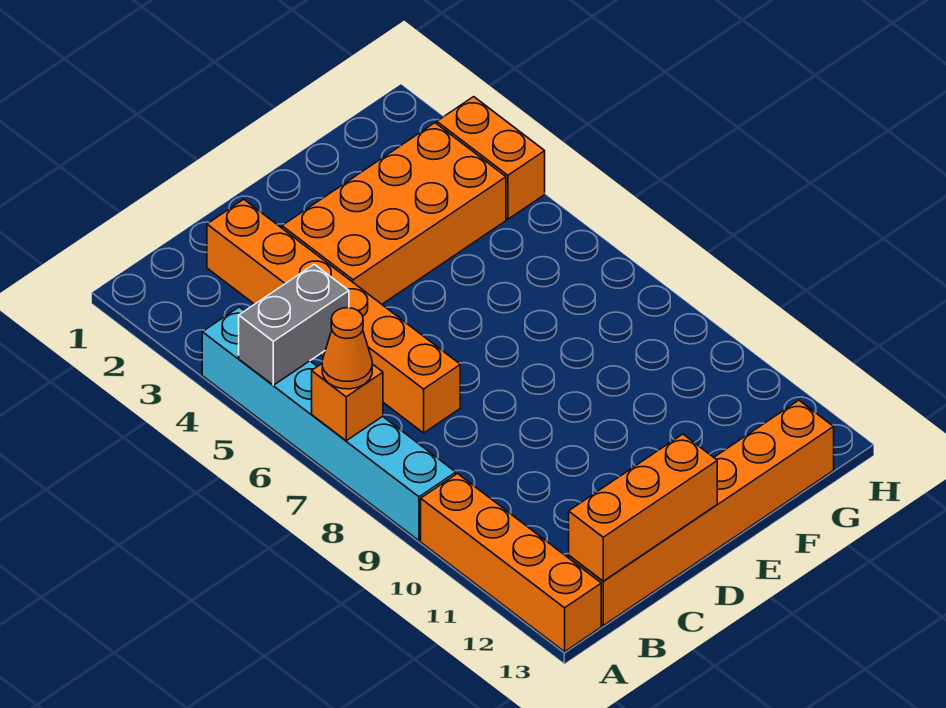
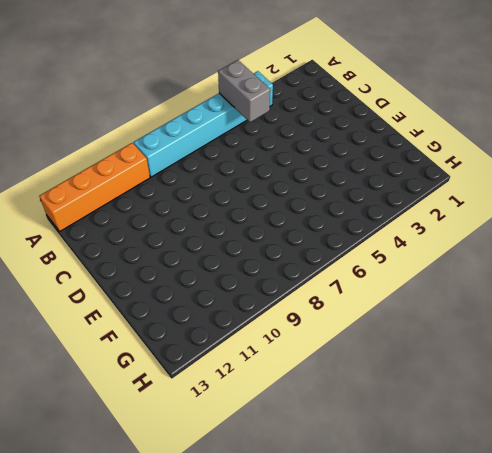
none -> orange brick B13:G13 level 1
none -> orange brick C2:C7 level 1

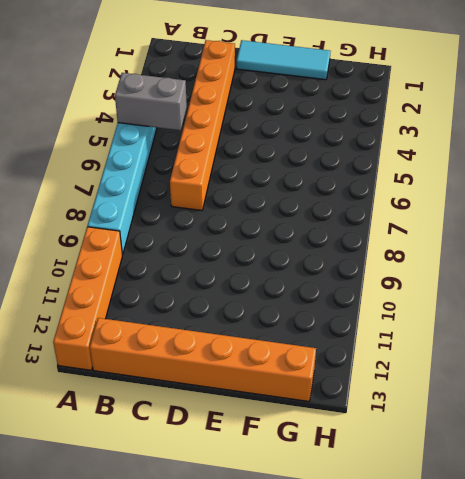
cyan tile D1:F1 level 1 -> none
none -> orange brick D3:G4 level 1
none -> orange brick H3:H4 level 1

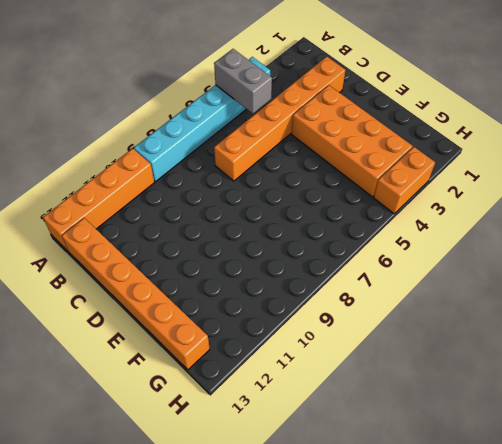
none -> orange brick A7 level 2
none -> orange brick B13:D13 level 2

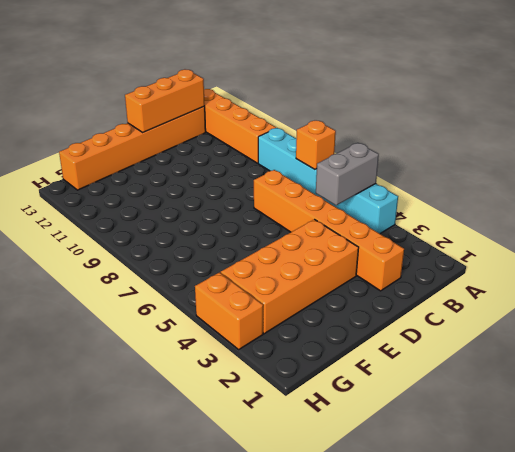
none -> orange cone A7 level 3

